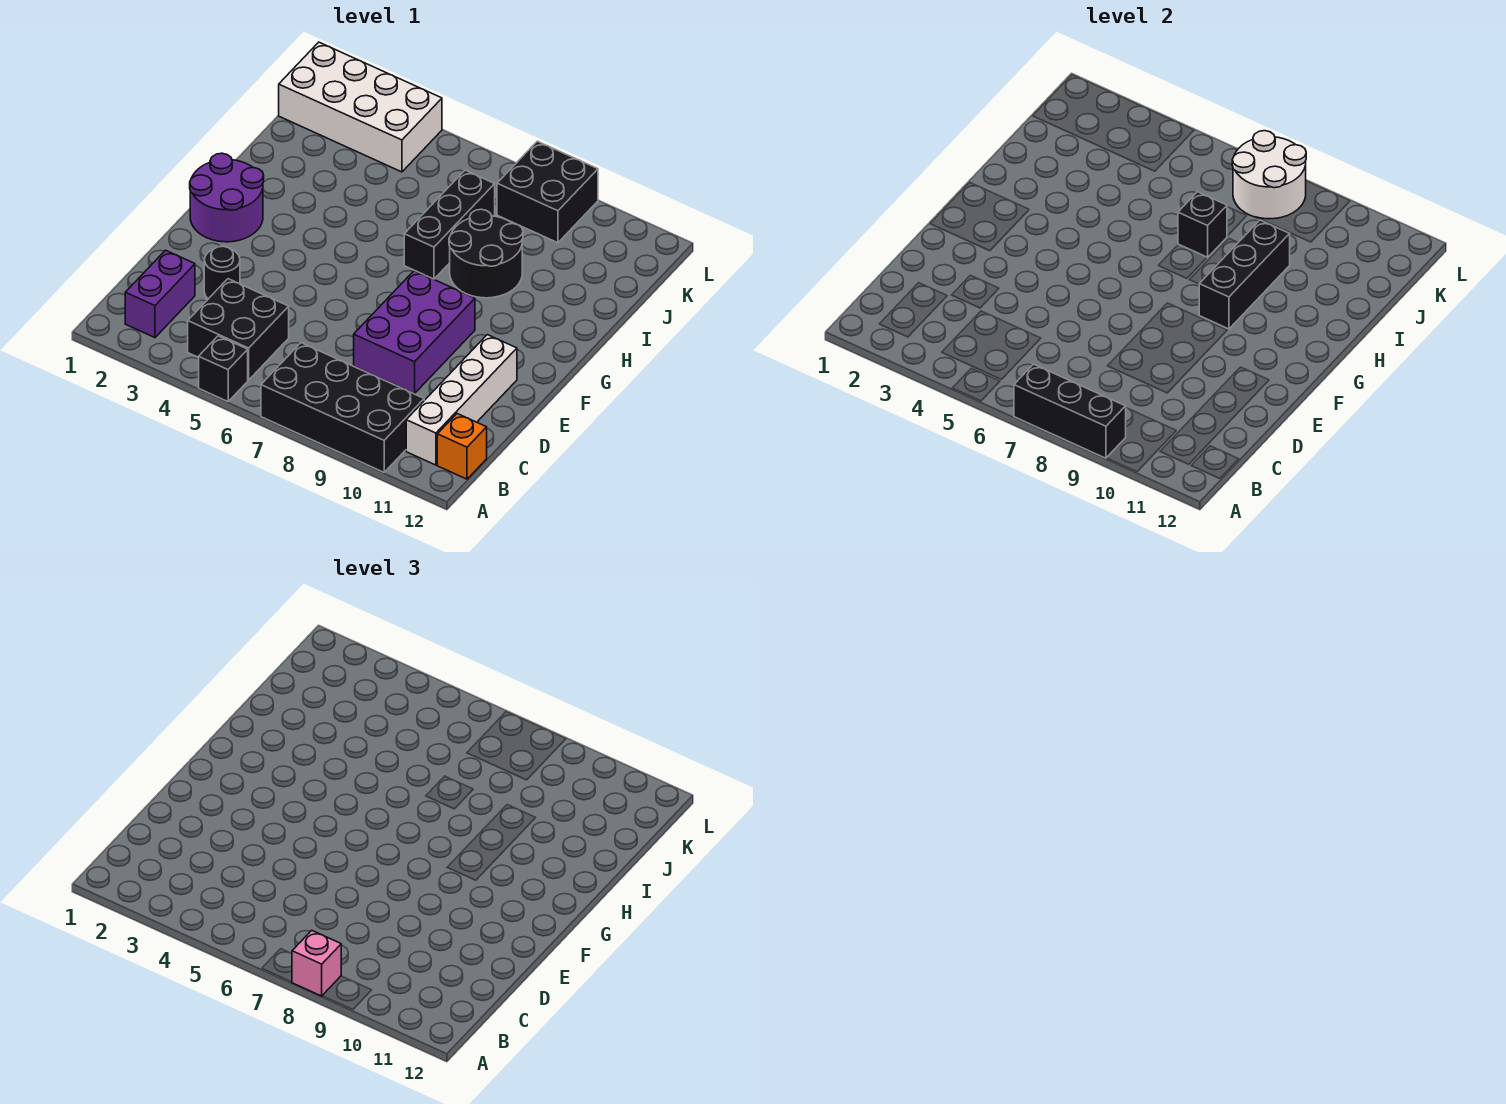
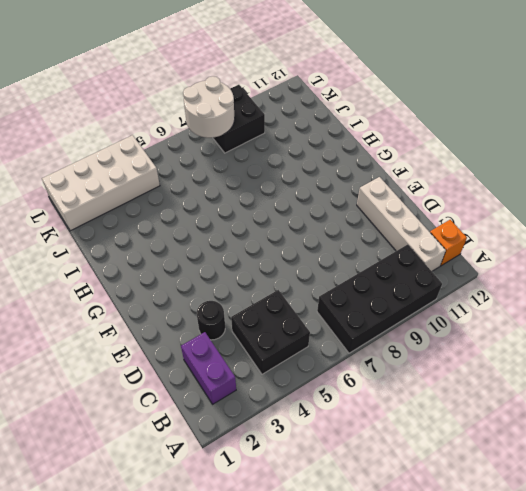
none -> black brick A5 level 1
none -> purple brick D8:F9 level 1
none -> purple round brick F1:G2 level 1

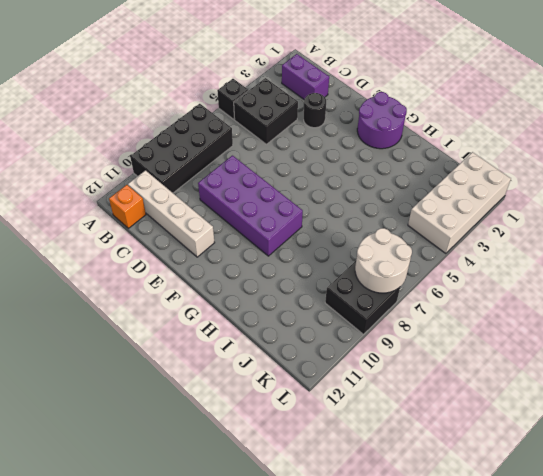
purple brick D8:G9 level 1 -> purple brick D8:F9 level 1
none -> black brick H7:J7 level 1
none -> black round brick H8:I9 level 1
none -> black brick A7:A9 level 2

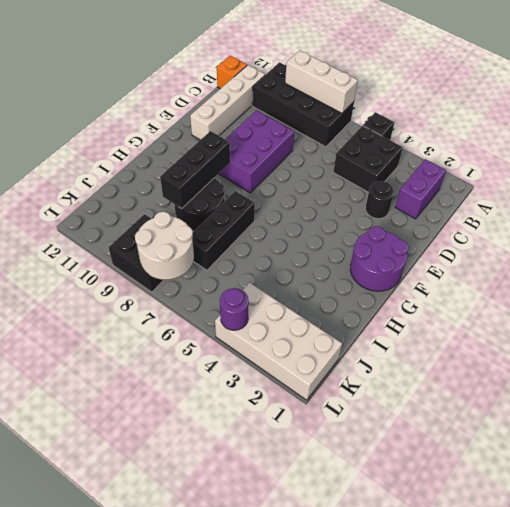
white brick A7:A9 level 2 -> black brick A7:A9 level 2
purple round brick L4 level 2 -> none
none -> black brick I7 level 2
none -> pink brick A8 level 3

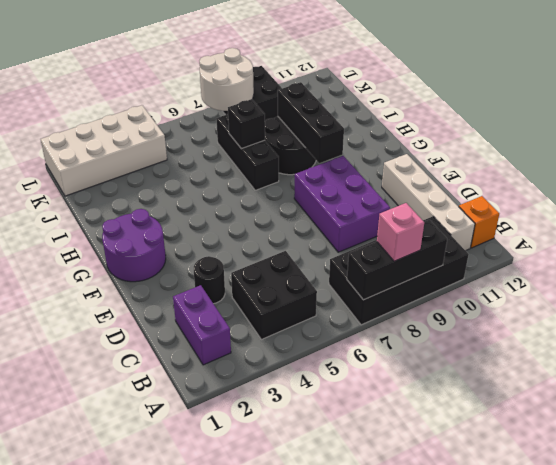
none -> black brick A5 level 1

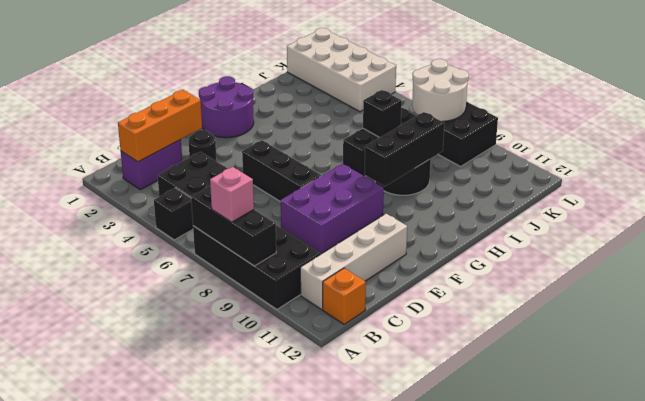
orange brick B2:D2 level 2 -> none
black brick E5:E7 level 1 -> none

